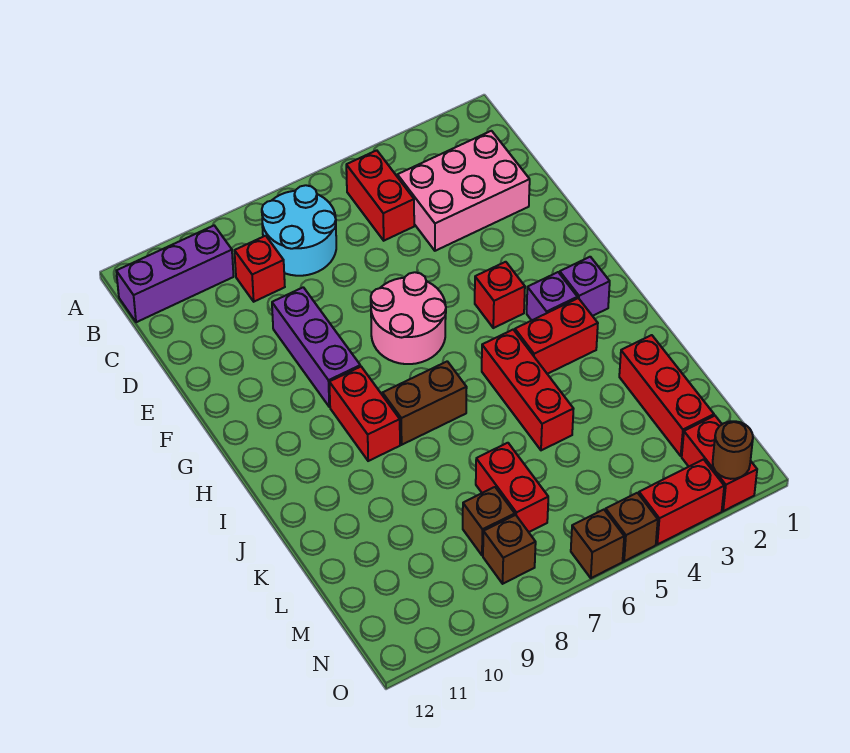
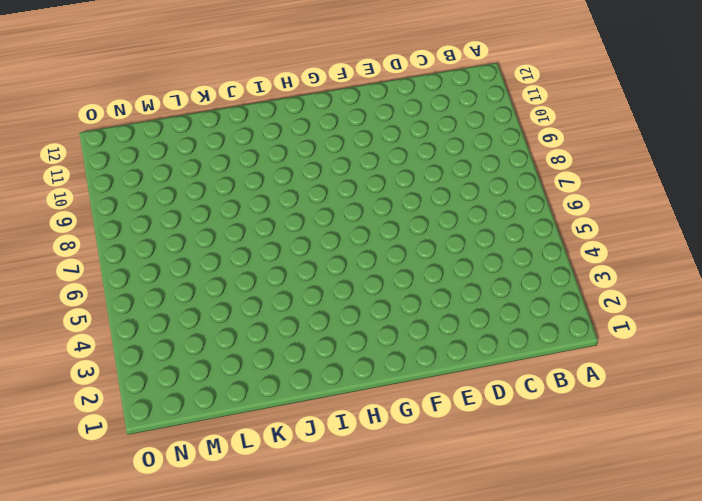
none -> red brick B5:C5 level 1
none -> cyan round brick B7:C8 level 1
none -> purple brick B10:B12 level 1

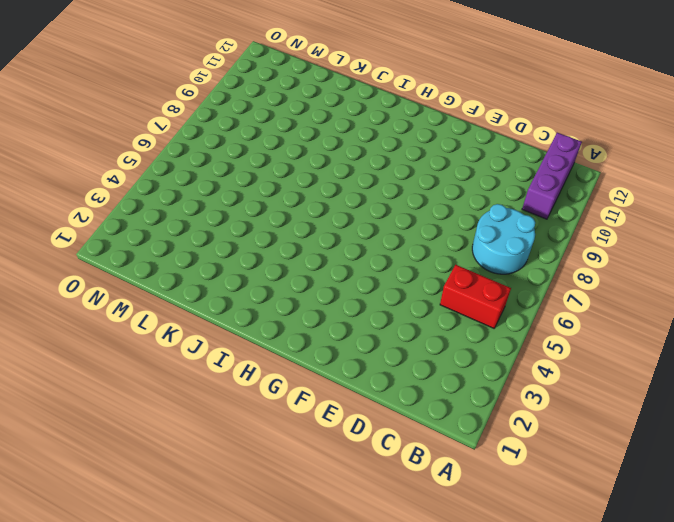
none -> pink brick C2:D4 level 1
none -> red brick C9 level 1
none -> purple brick E9:G9 level 1

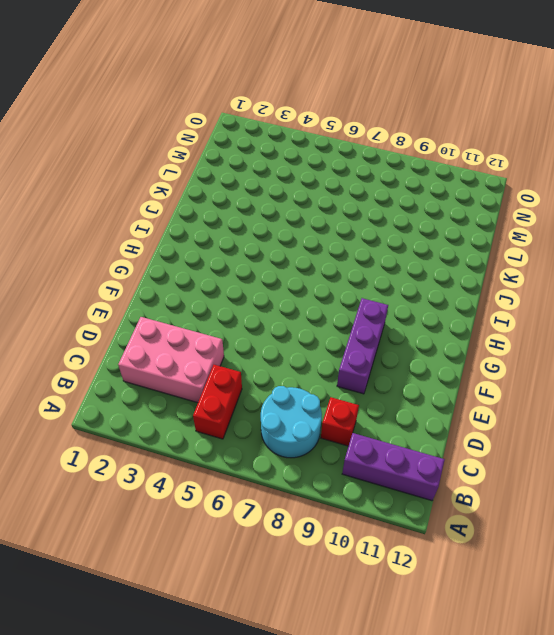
none -> pink round brick F6:G7 level 1
none -> red brick G4 level 1
none -> purple brick H2 level 1

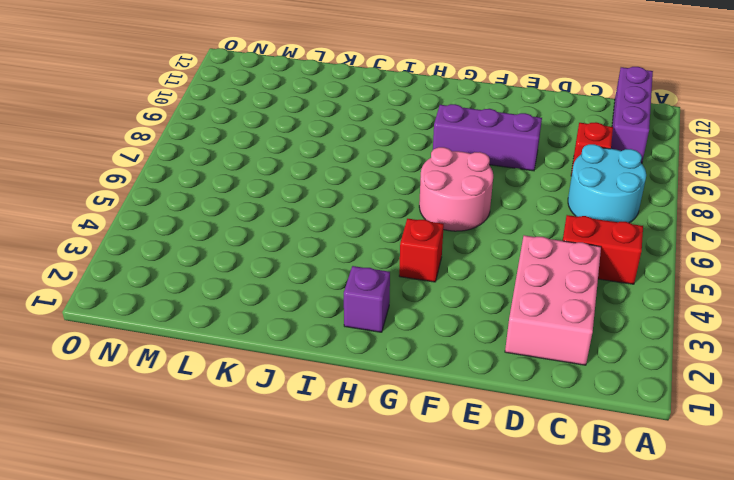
none -> purple brick H3 level 1
none -> red brick H9:I9 level 1
none -> red brick I3:I4 level 1

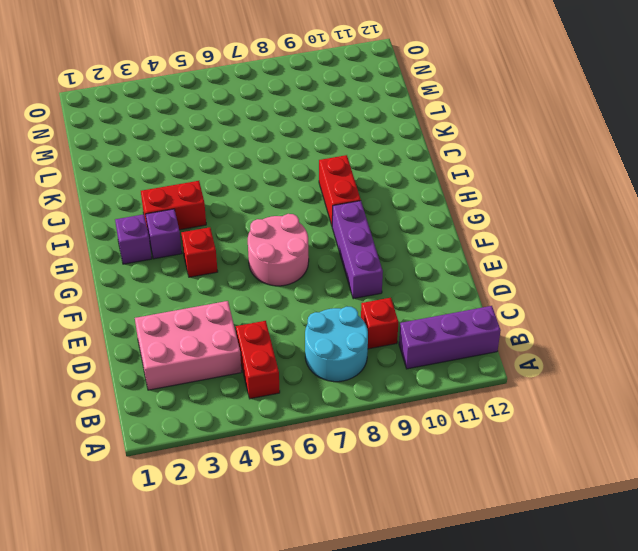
none -> red brick I5:K5 level 1
none -> brown brick I7:I8 level 1
none -> red brick K2:M2 level 1

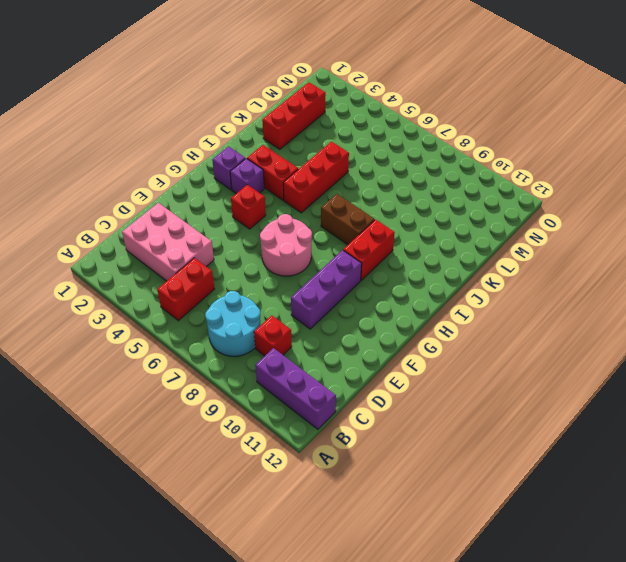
none -> red brick L7:M7 level 1
none -> brown brick M8 level 1
none -> red brick N2:O2 level 1

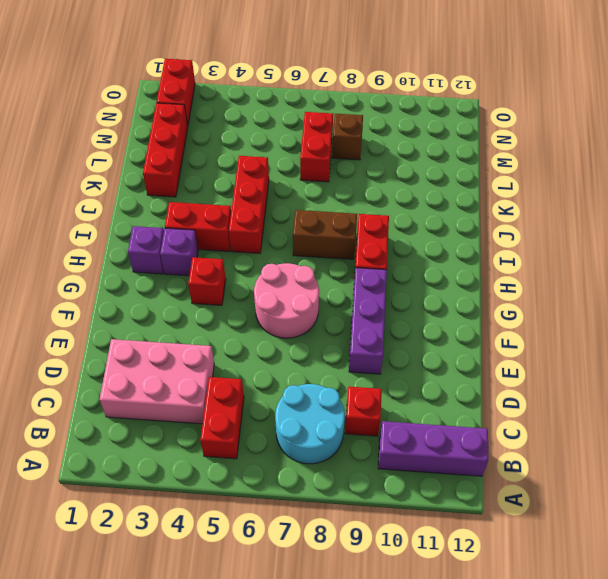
none -> brown brick N8 level 1
none -> red brick O3:O4 level 1
none -> brown brick O5 level 1

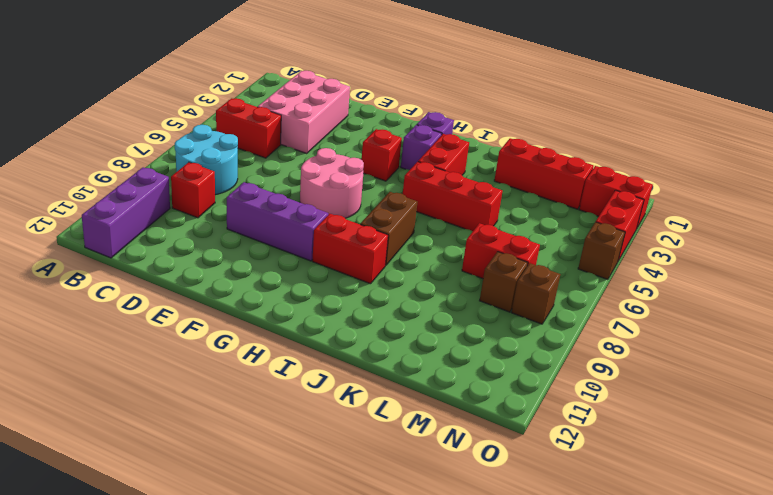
none -> brown brick O6 level 1
none -> brown round brick O2 level 2

